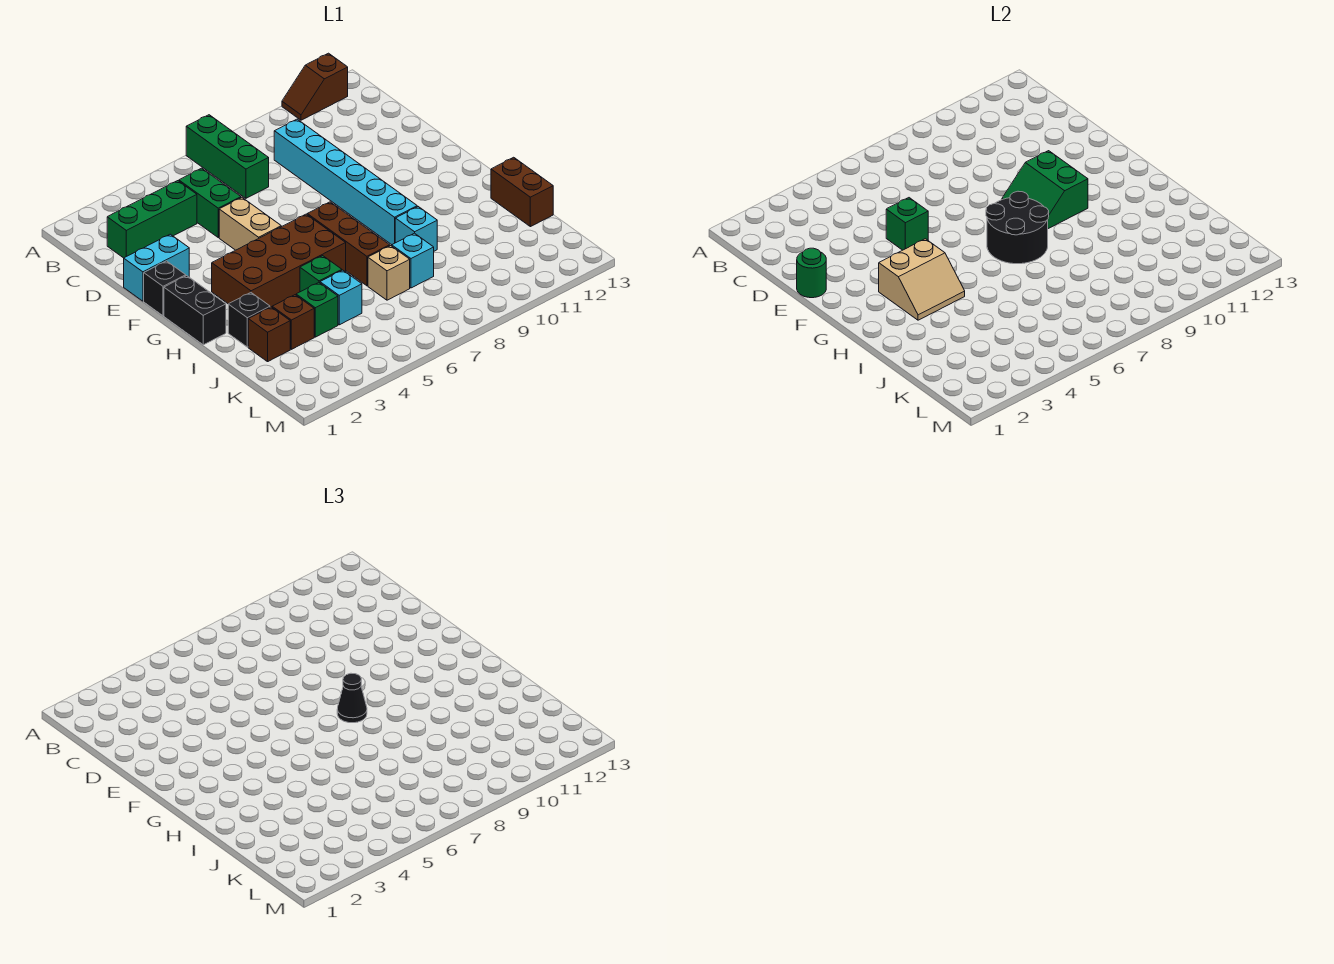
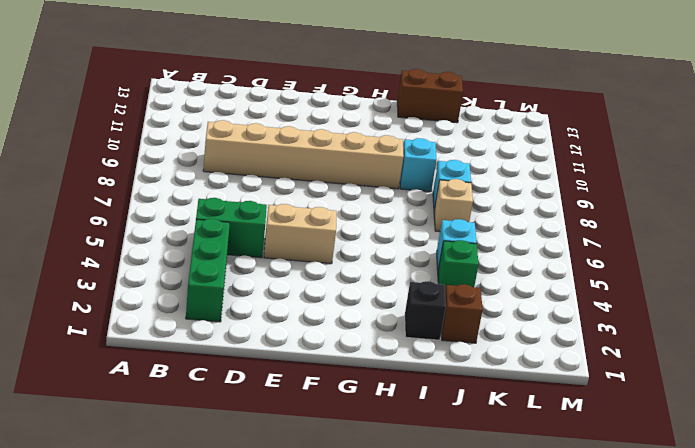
tan brick C9:H9 level 1 -> cyan brick C9:H9 level 1
none -> green brick A7:C7 level 1
none -> brown slope A11:A12 level 1 top 12
none -> cyan brick E1:E2 level 1

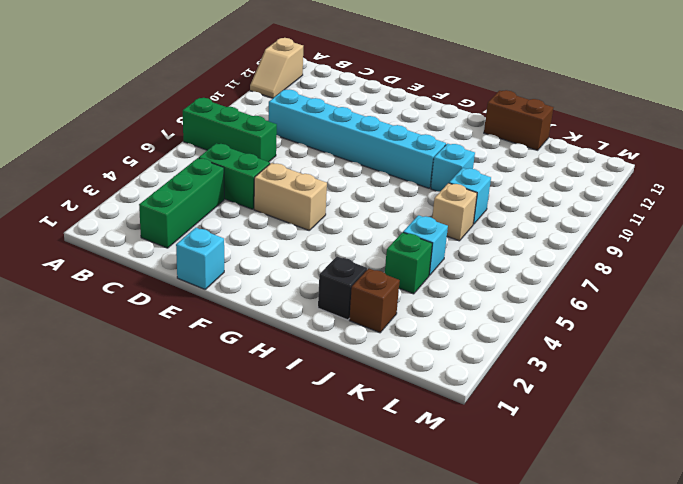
tan slope A11:A12 level 1 top 12 -> brown slope A11:A12 level 1 top 12
cyan brick E1 level 1 -> cyan brick E1:E2 level 1
none -> black brick F1 level 1
none -> black brick G1:H1 level 1
none -> brown brick G3:H6 level 1

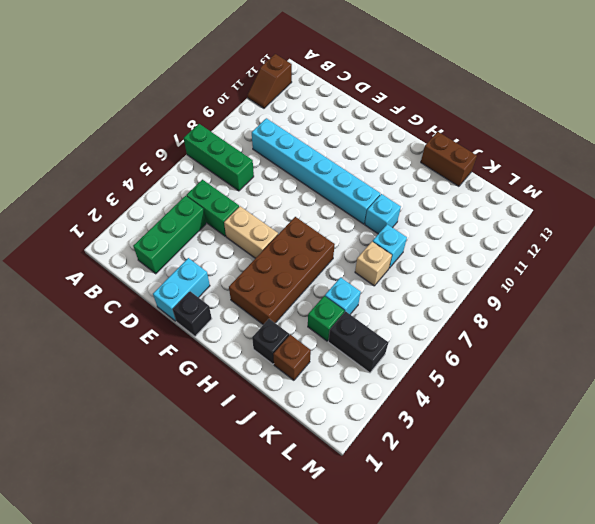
black brick K4:L4 level 1 -> black brick G1:H1 level 1
none -> brown brick G7:I7 level 1
none -> green brick I5 level 1
none -> brown brick J3 level 1

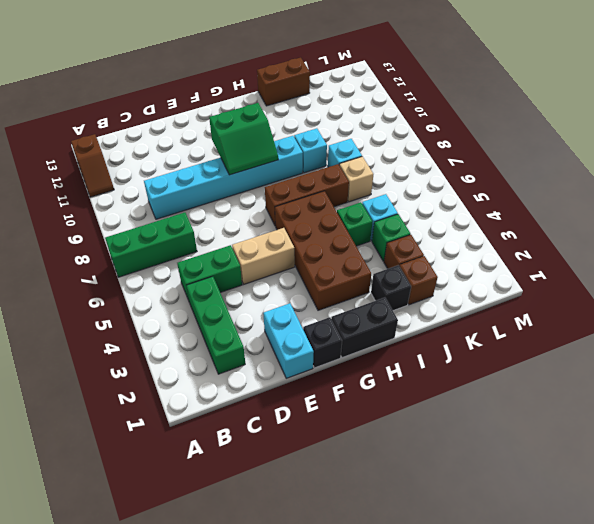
none -> green round brick E1 level 2
none -> green brick E5 level 2
none -> tan slope G3:H4 level 2 top G

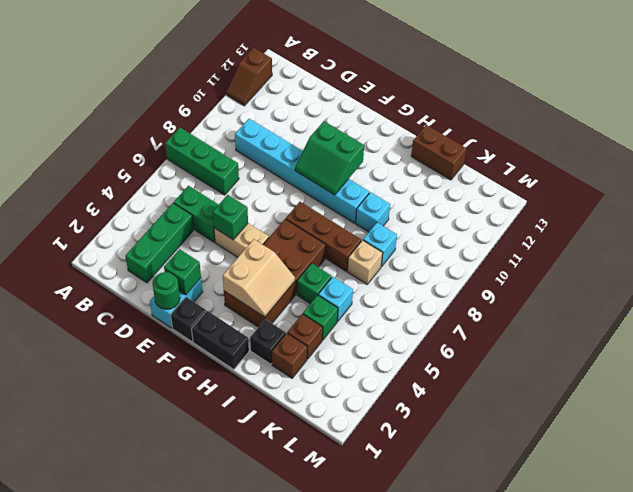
green brick E2 level 2 -> none
none -> black round brick G7:H8 level 2
none -> black cone G8 level 3

